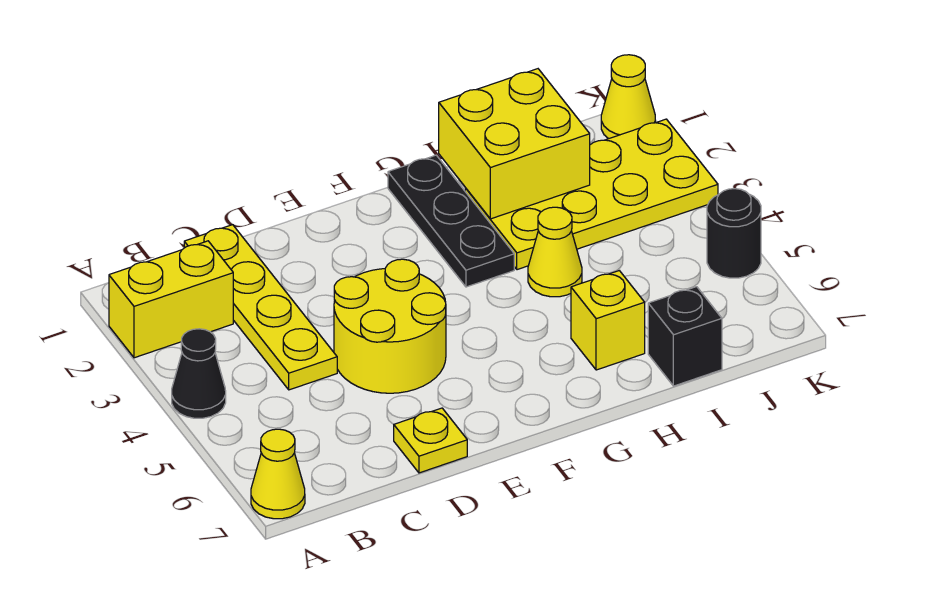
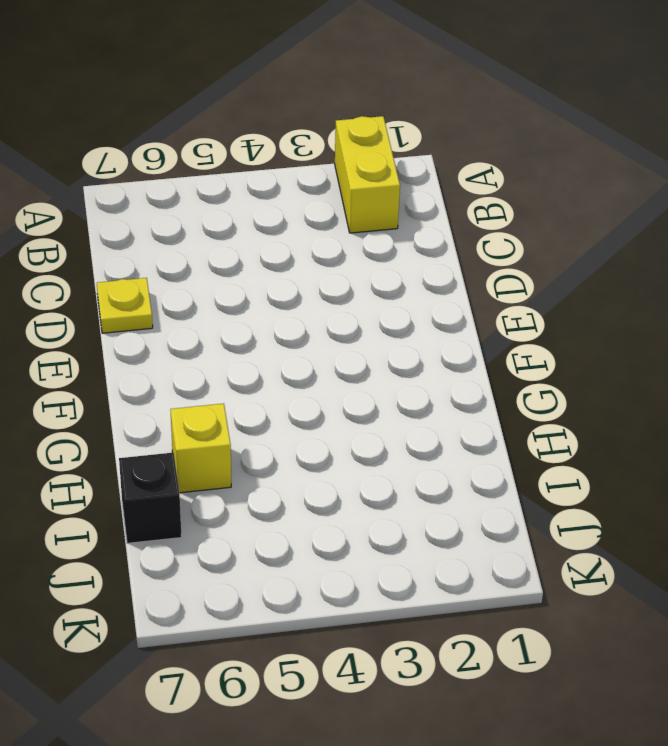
none -> black cone A4 level 1
none -> yellow cone A7 level 1
none -> yellow plate C1:C4 level 1

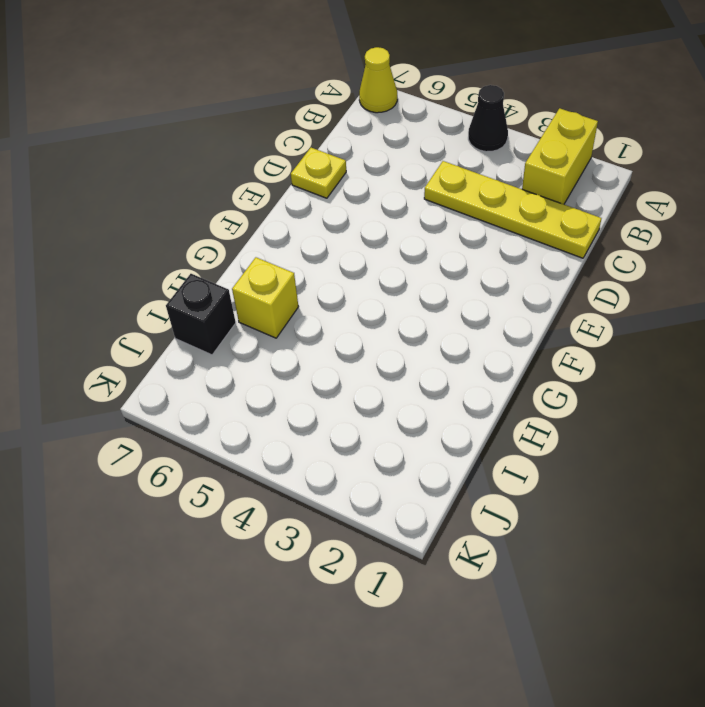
none -> yellow round brick D4:E5 level 1
none -> black plate G1:G3 level 1
none -> yellow plate H2:K3 level 1

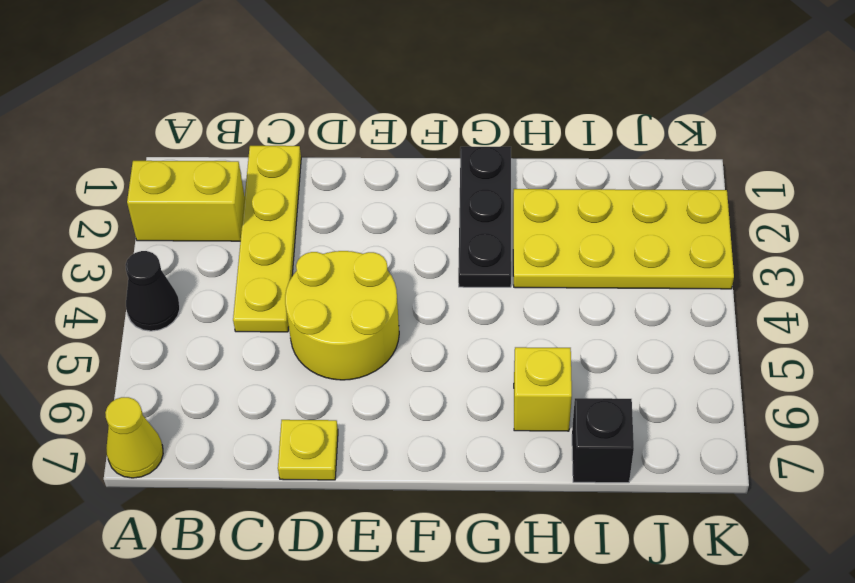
none -> yellow cone H4 level 1
none -> yellow cone K1 level 1
none -> black round brick K5 level 1

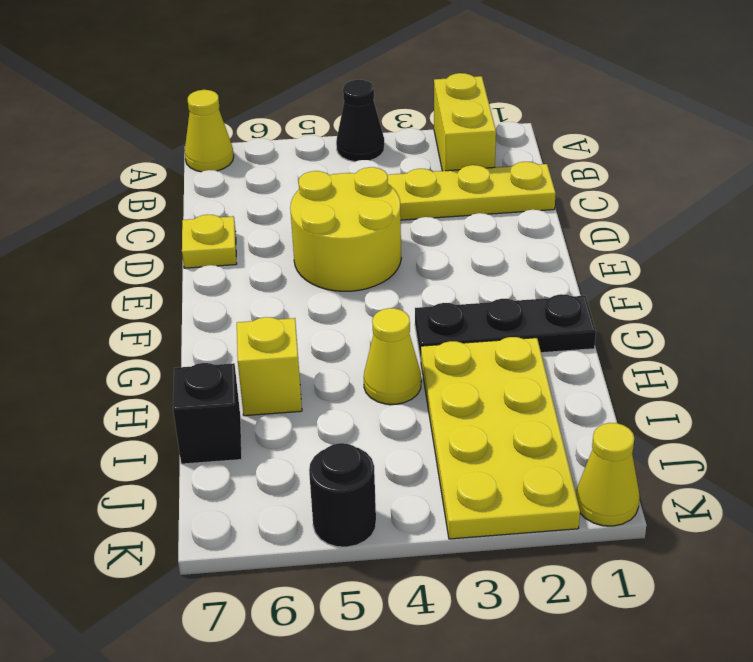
none -> yellow brick H1:I2 level 2

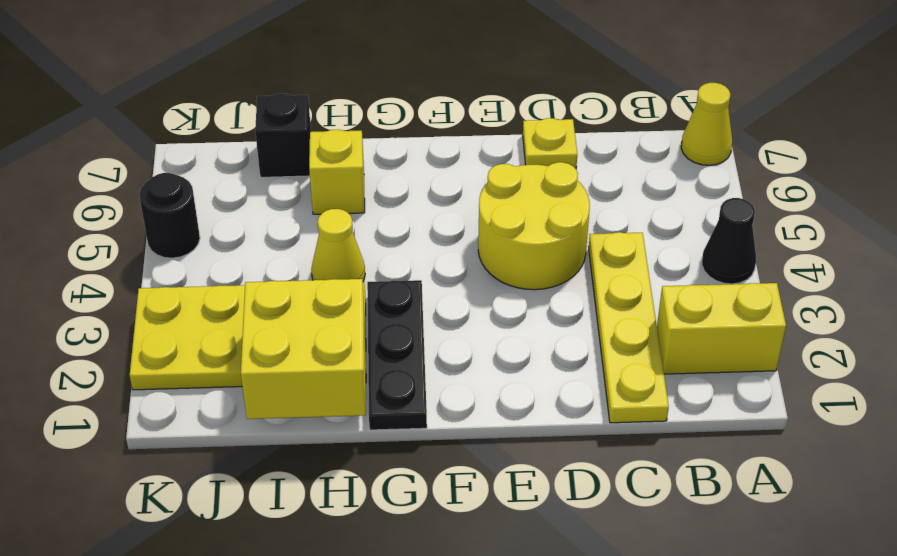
none -> yellow cone K1 level 1

